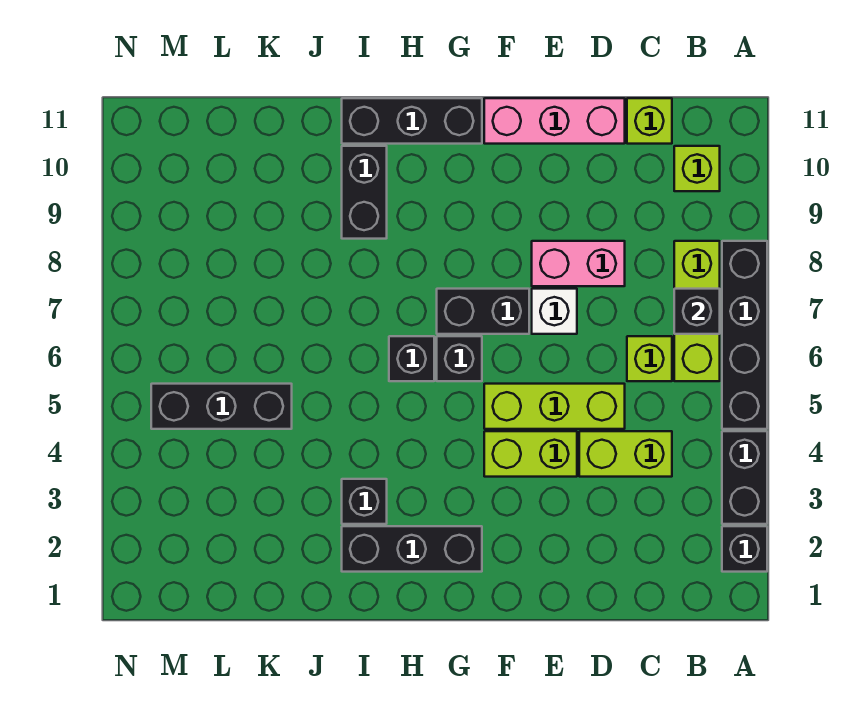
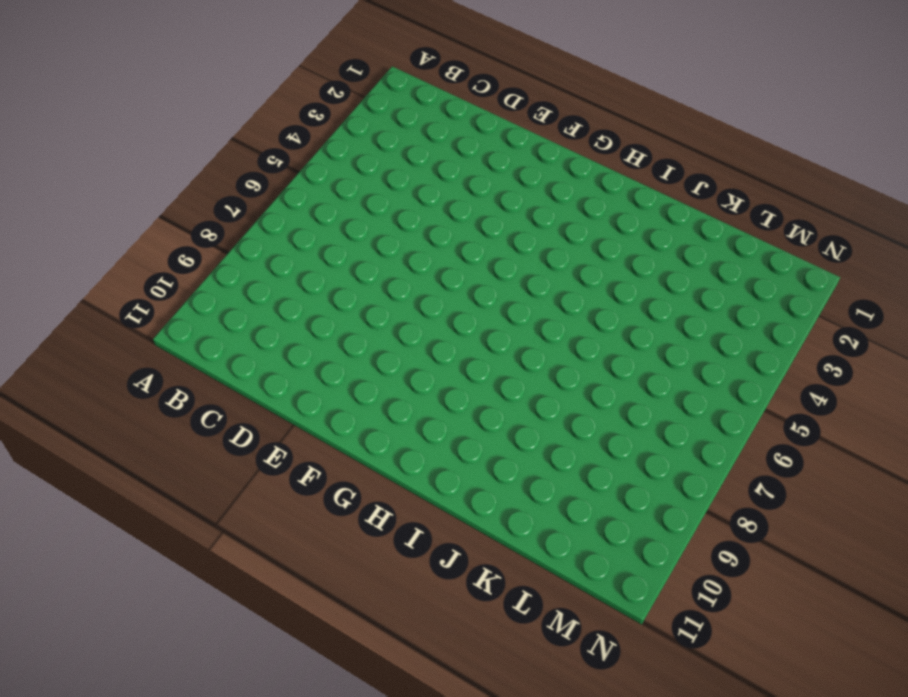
none -> black brick A2 level 1
none -> black brick A3:A4 level 1
none -> black brick A5:A8 level 1

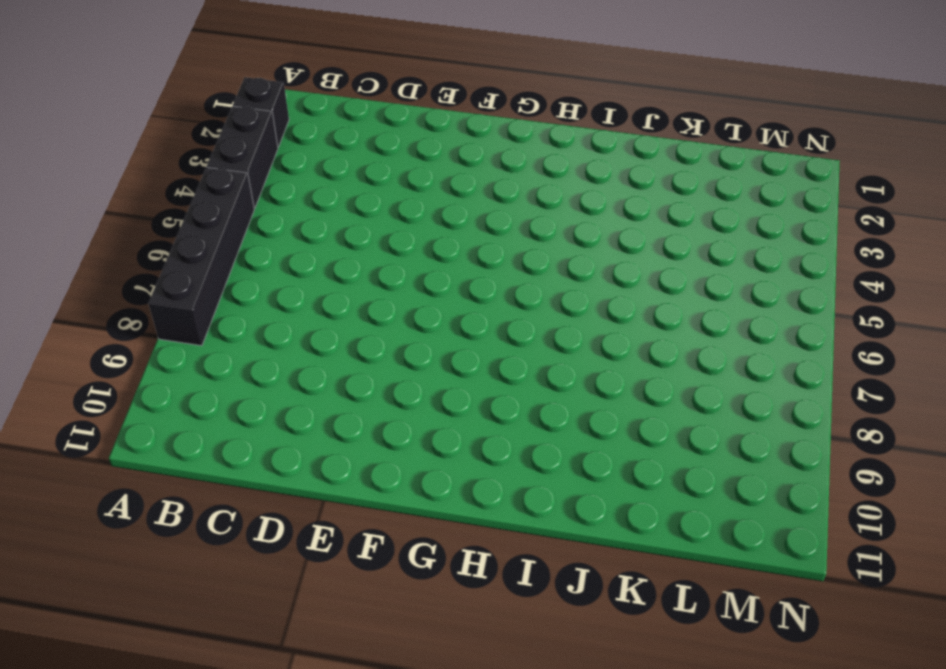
none -> lime brick B6:B8 level 1
none -> lime brick B10 level 1
none -> lime brick C4:D4 level 1

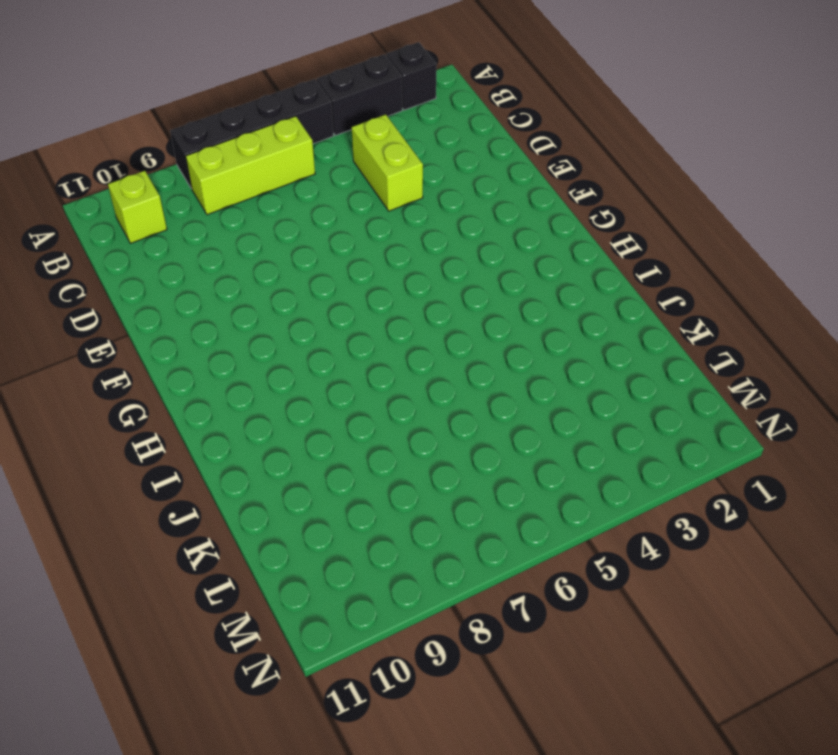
none -> lime brick C6 level 1
none -> lime brick C11 level 1
none -> lime brick D5:F5 level 1

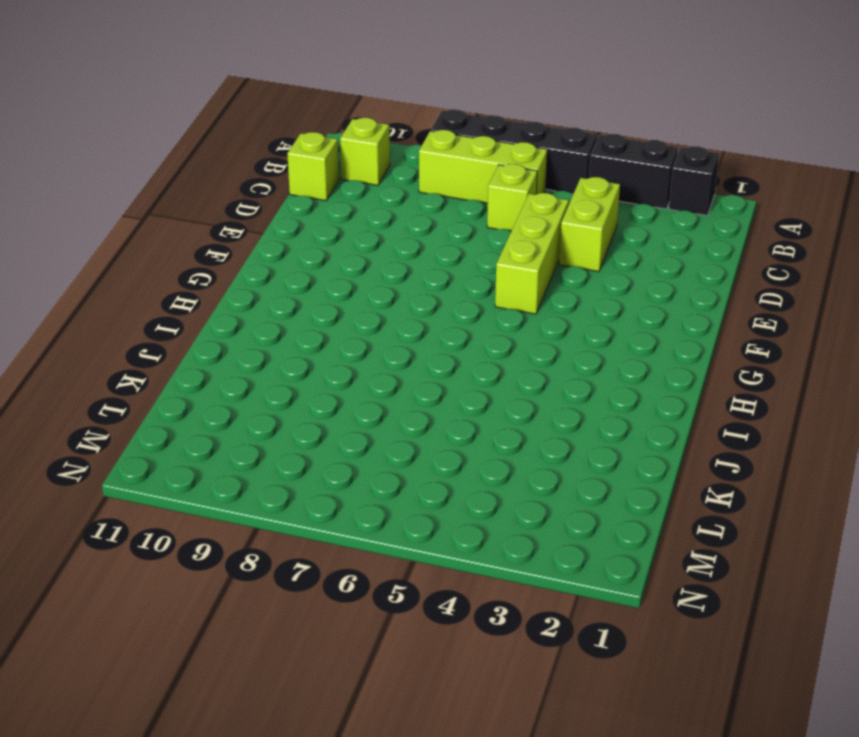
none -> pink brick D8:E8 level 1
none -> pink brick D11:F11 level 1
none -> lime brick E4:F4 level 1

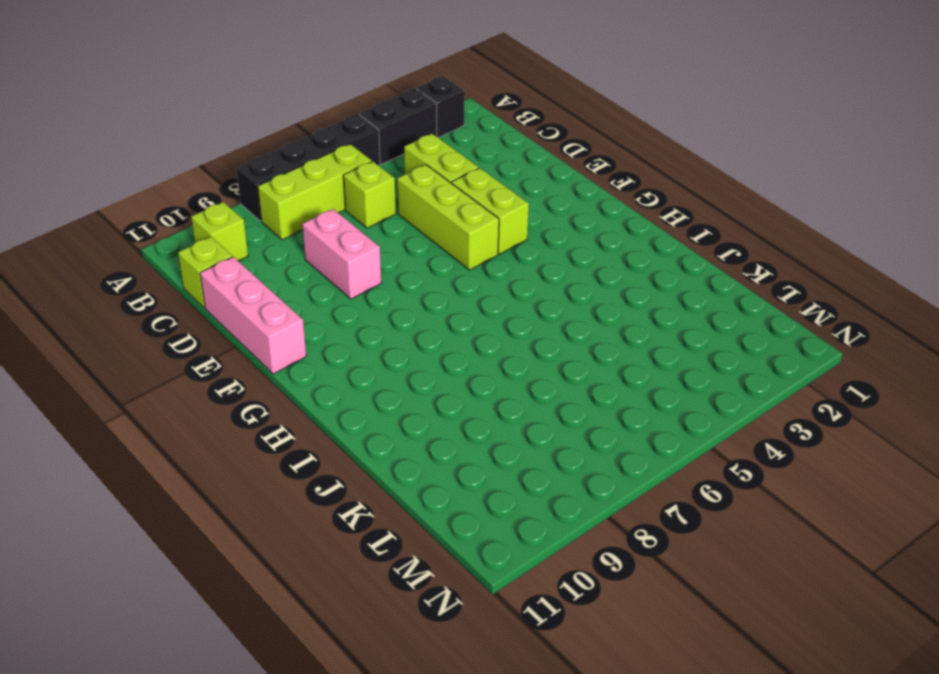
none -> white brick E7 level 1
none -> black brick F7:G7 level 1
none -> black brick G2:I2 level 1

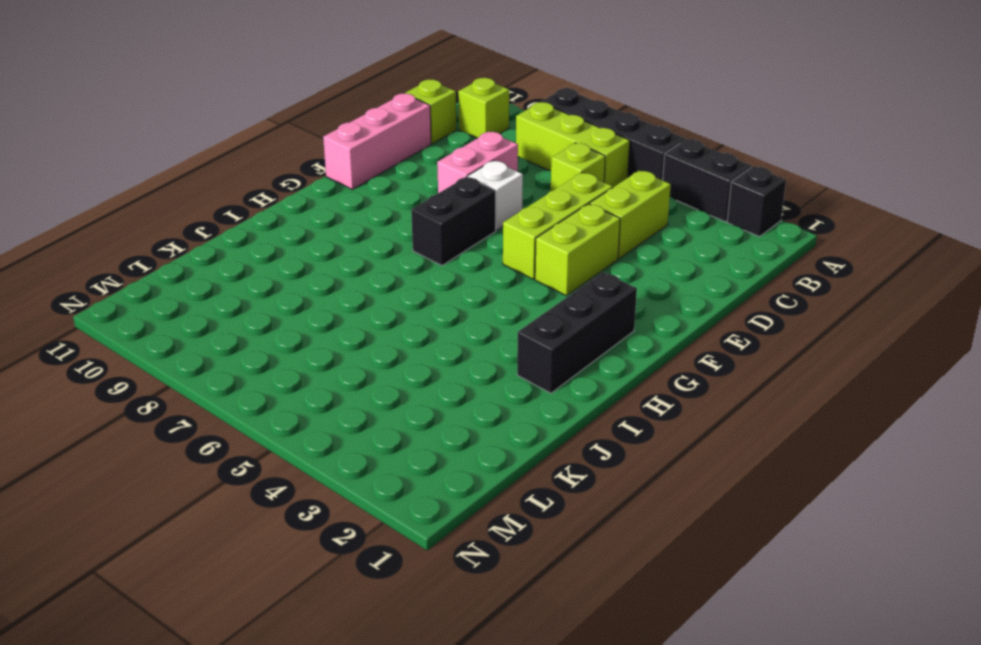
none -> black brick G6 level 1
none -> black brick G11:I11 level 1
none -> black brick H6 level 1

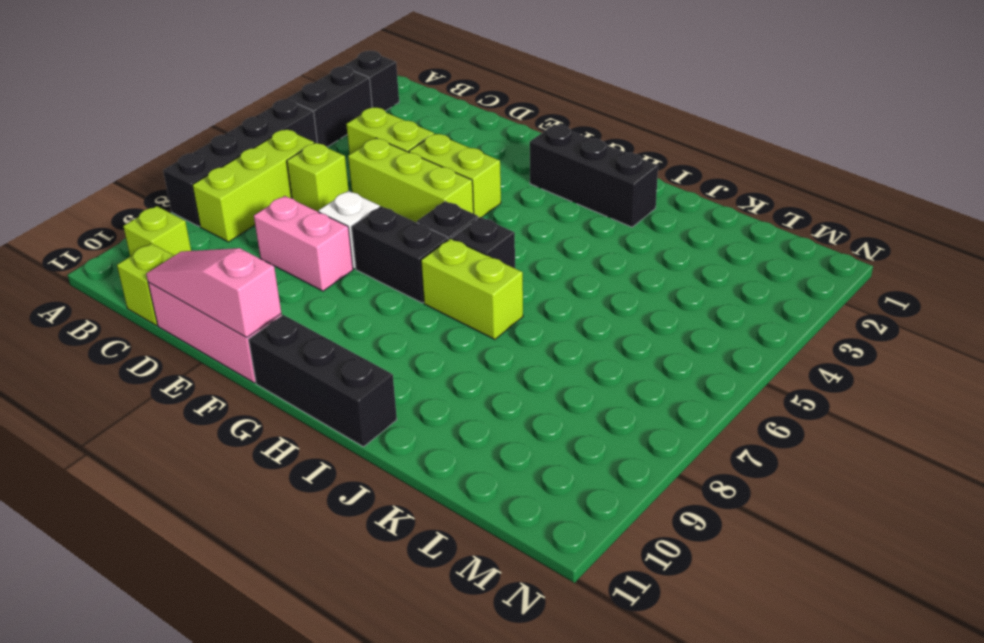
pink slope D11:F11 level 2 top F -> none
lime brick H7:I7 level 1 -> none
none -> black brick I3 level 1
none -> black brick I9:I10 level 1
none -> black brick K5:M5 level 1

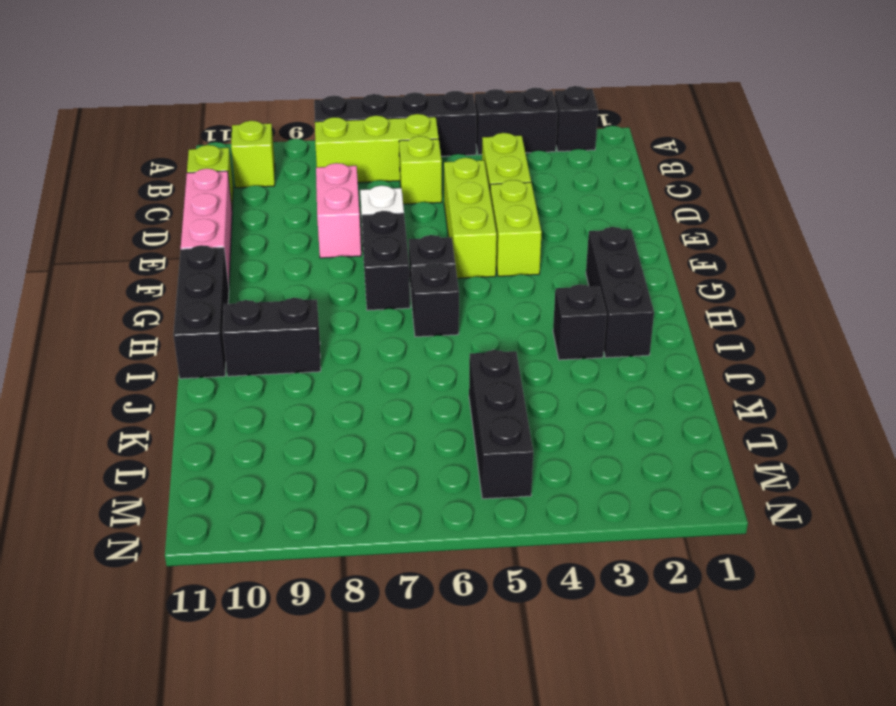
none -> black brick B7 level 2

